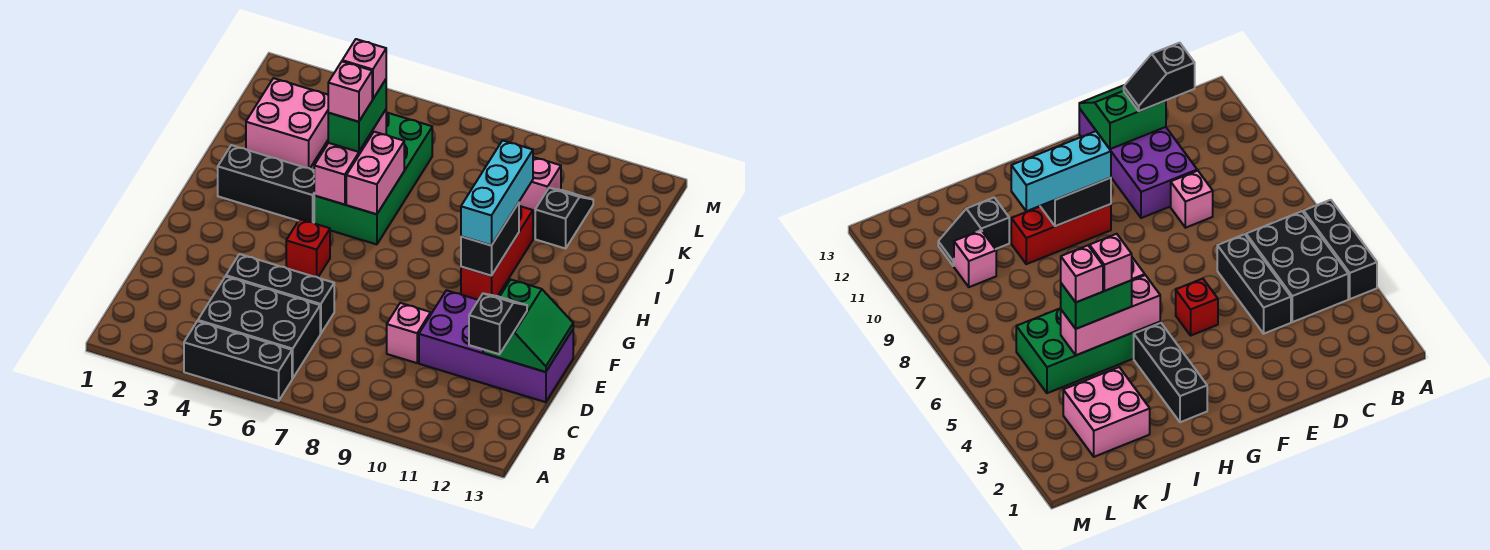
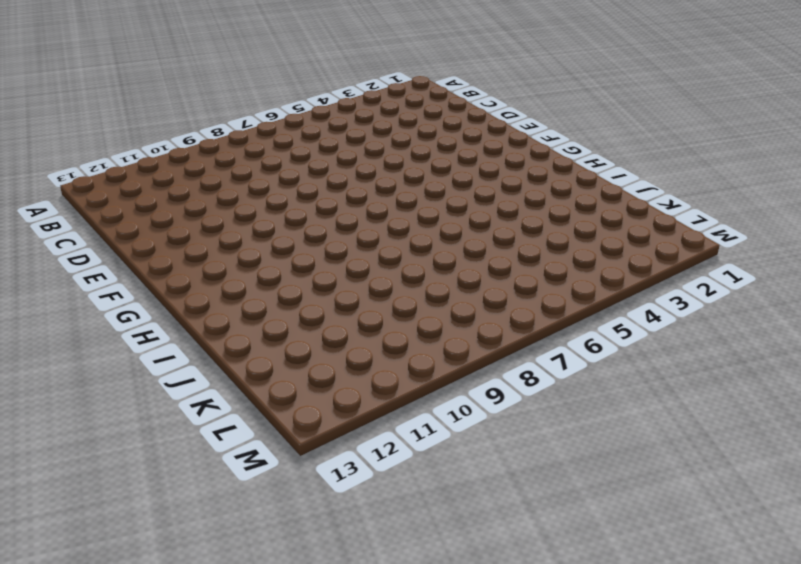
none -> black brick A4:A6 level 1
none -> black brick B4:C6 level 1
none -> black brick D4:D6 level 1

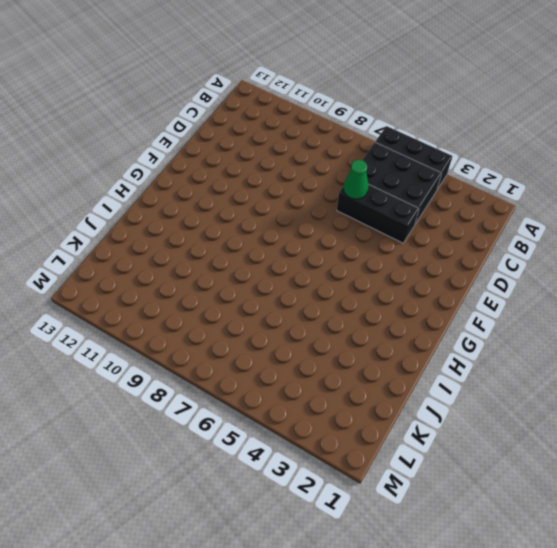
green cone D6 level 2 -> none
none -> pink brick D9 level 1
none -> purple brick D10:E13 level 1
none -> red brick F5 level 1

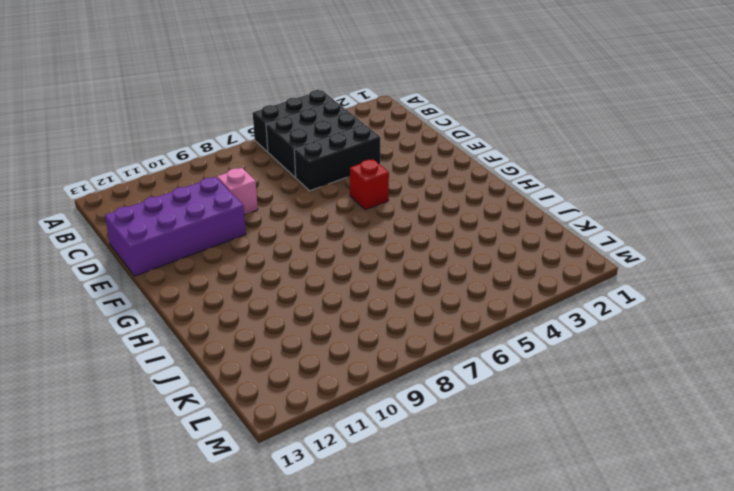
none -> red brick G10:I10 level 1
none -> black brick H2:H4 level 1
none -> green brick H5:K6 level 1

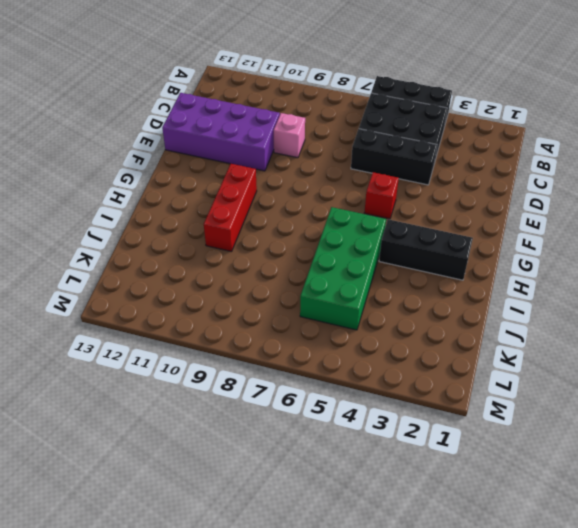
none -> pink brick J2:K3 level 1
none -> black slope J11:K11 level 1 top J
none -> pink brick K10 level 1

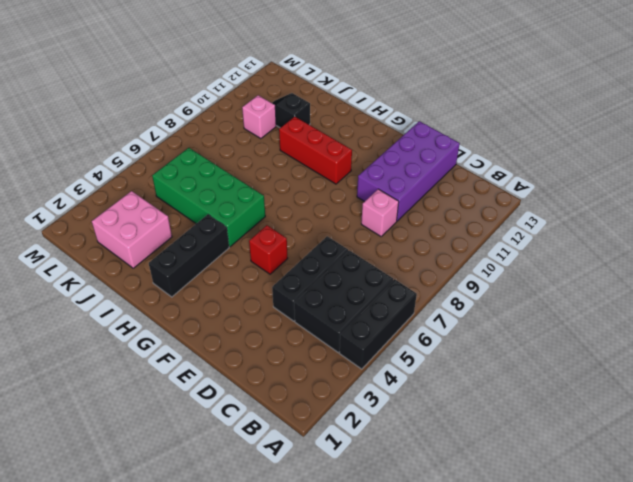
none -> green slope D12:E13 level 2 top 12
none -> black brick G10:H10 level 2
none -> pink brick H5:J5 level 2

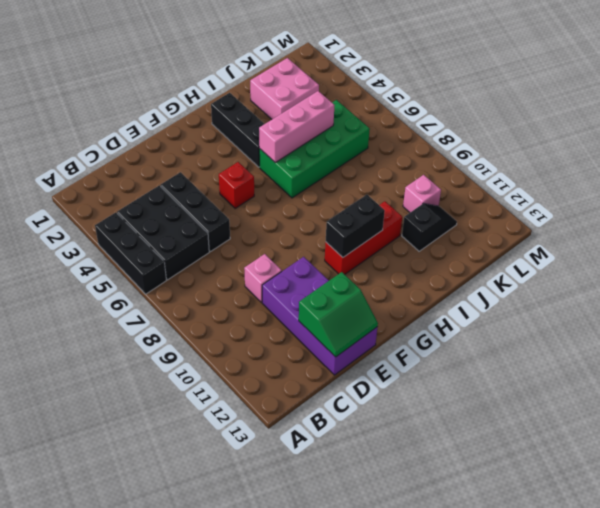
none -> pink brick H6:I6 level 2
none -> black slope C12:D12 level 3 top C
none -> cyan brick G10:I10 level 3

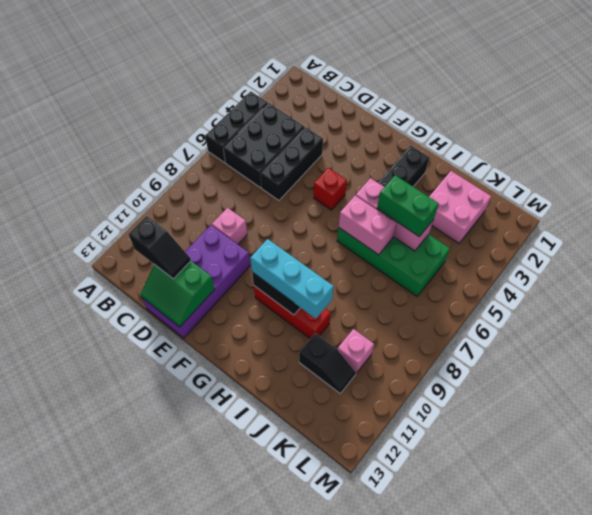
none -> pink brick I5 level 4
none -> pink brick J5 level 4

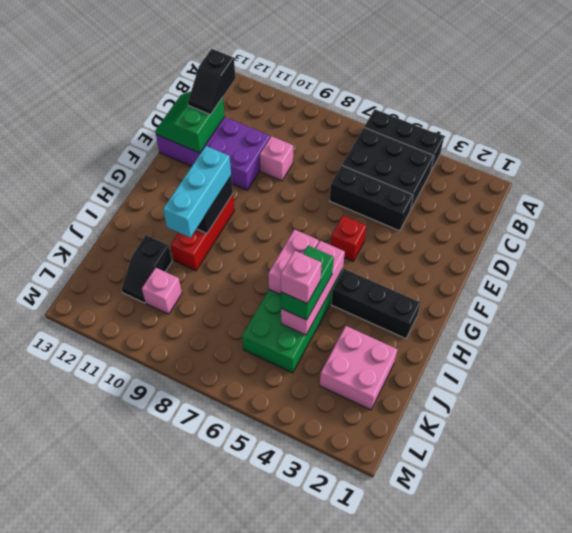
none -> pink brick I5 level 4

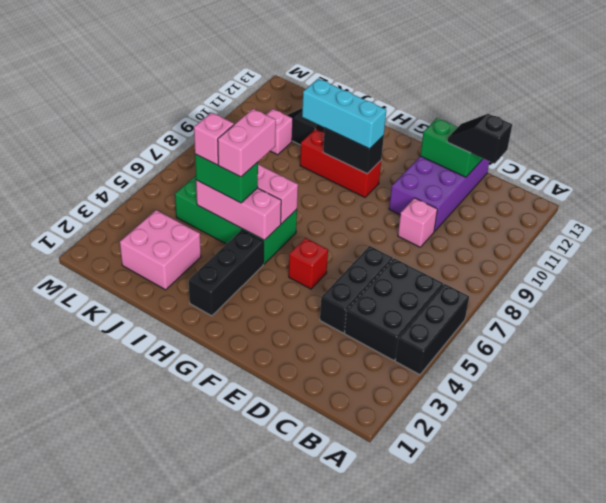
pink brick I5:I6 level 4 -> pink brick I5 level 4

